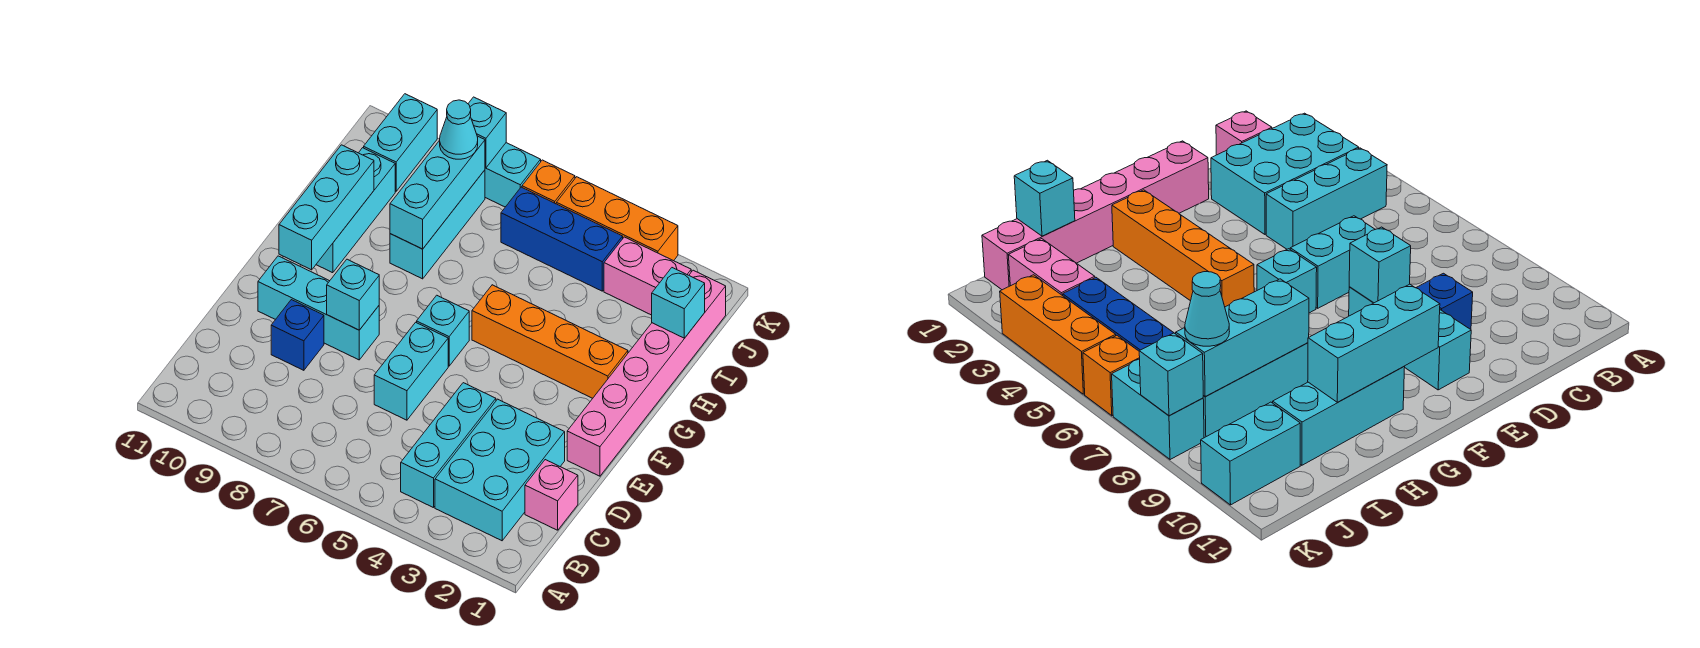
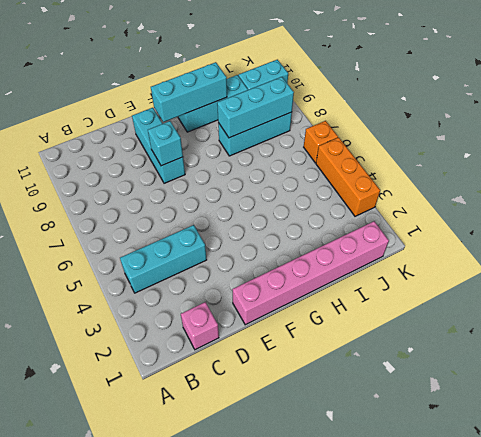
none -> cyan brick B2:D3 level 1
none -> cyan brick D6:E6 level 1
none -> blue brick D9 level 1

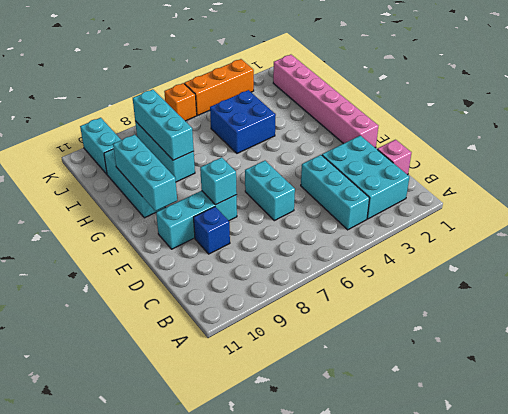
blue brick H4:I5 level 1 -> none
none -> cyan brick F6 level 1
none -> orange brick G2:G5 level 1
none -> pink brick J2:J3 level 1

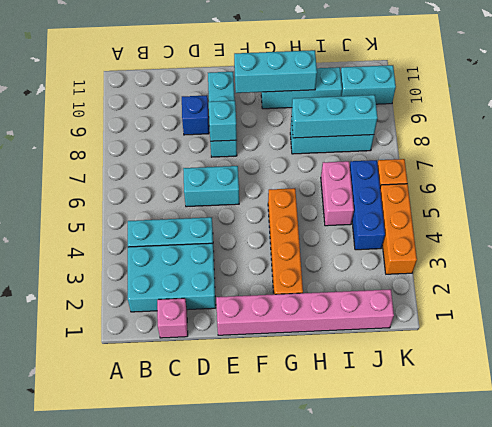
pink brick I5:I6 level 1 -> pink brick J2:J3 level 1
none -> cyan brick F6 level 1
none -> cyan brick K7:K8 level 1
none -> cyan brick I1 level 2

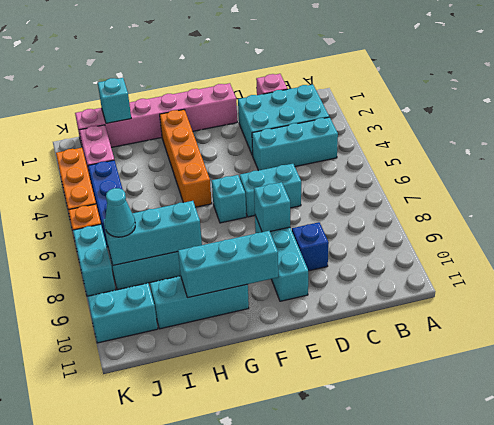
none -> cyan brick K8 level 2

